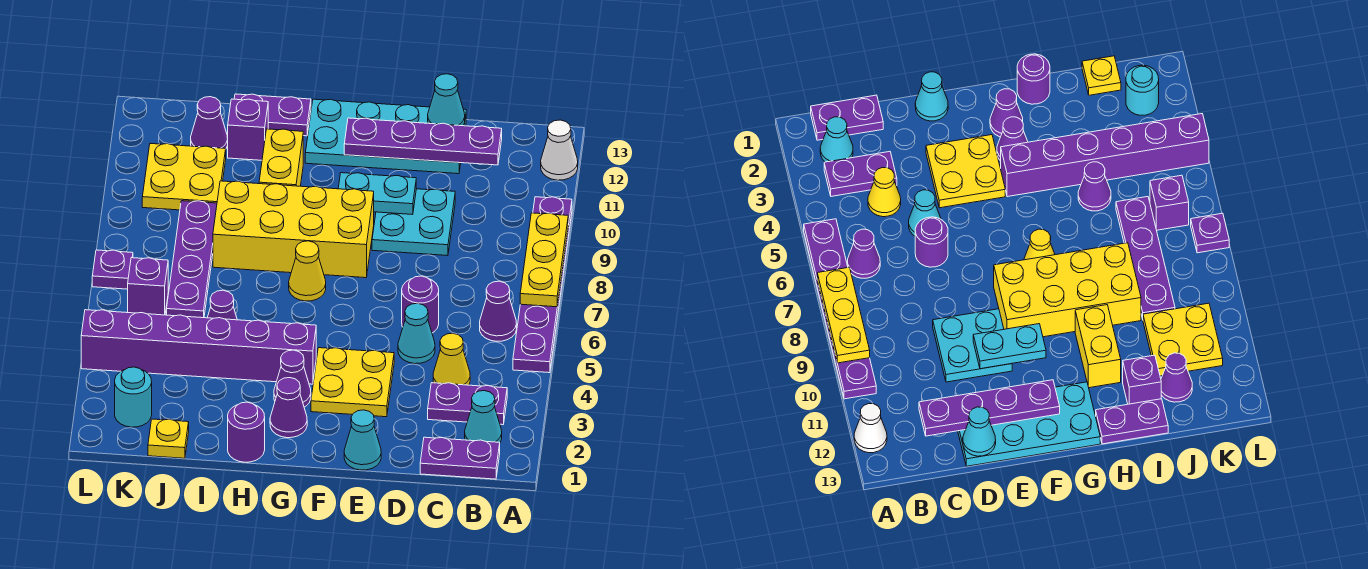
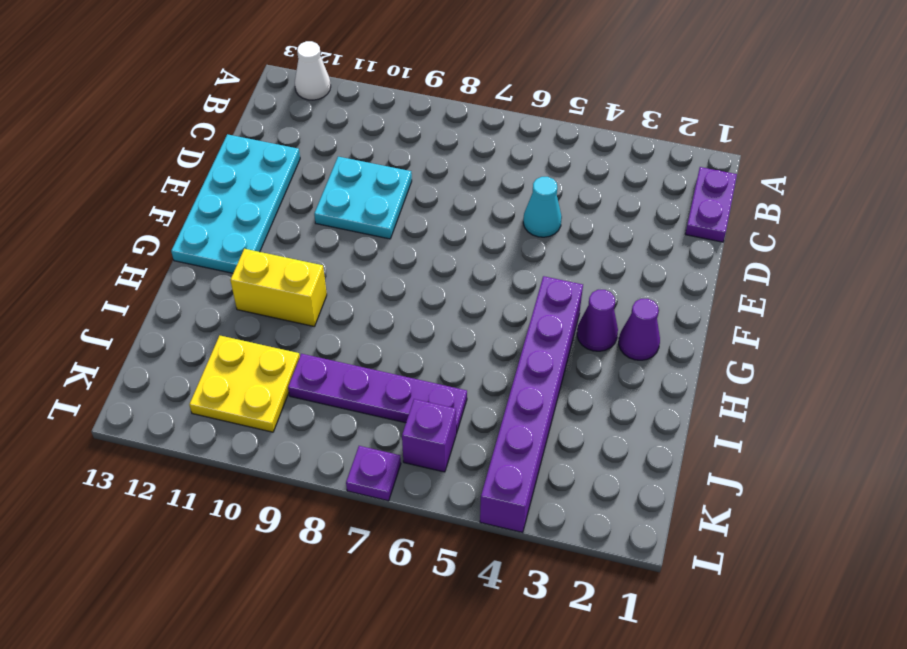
none -> purple plate A5:A10 level 1
none -> cyan cone B2 level 1
none -> purple plate B3:C3 level 1
none -> purple cone B6 level 1

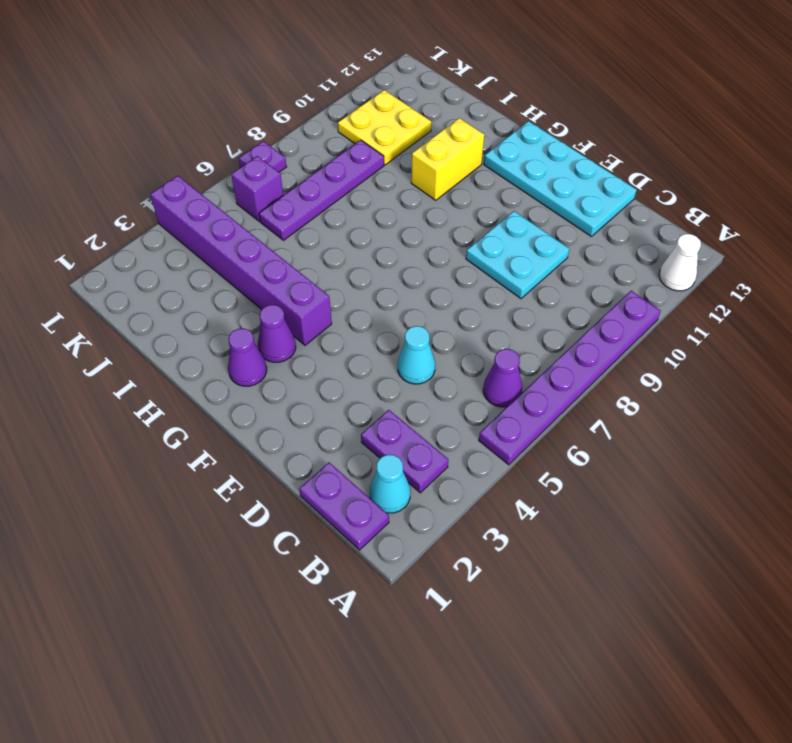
none -> yellow cone C4 level 1
none -> purple round brick D6 level 1
none -> cyan cone E1 level 1
none -> yellow plate E3:F4 level 1

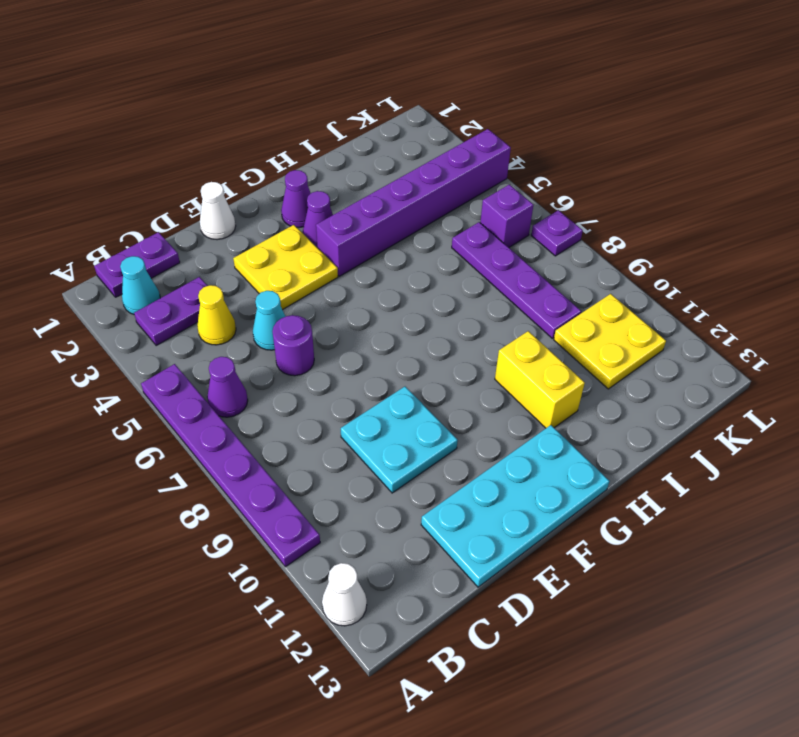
white cone E1 level 1 -> cyan cone E1 level 1
none -> yellow brick F8:I9 level 1
none -> yellow cone G7 level 1
none -> purple round brick H1 level 1
none -> purple plate H13:I13 level 1

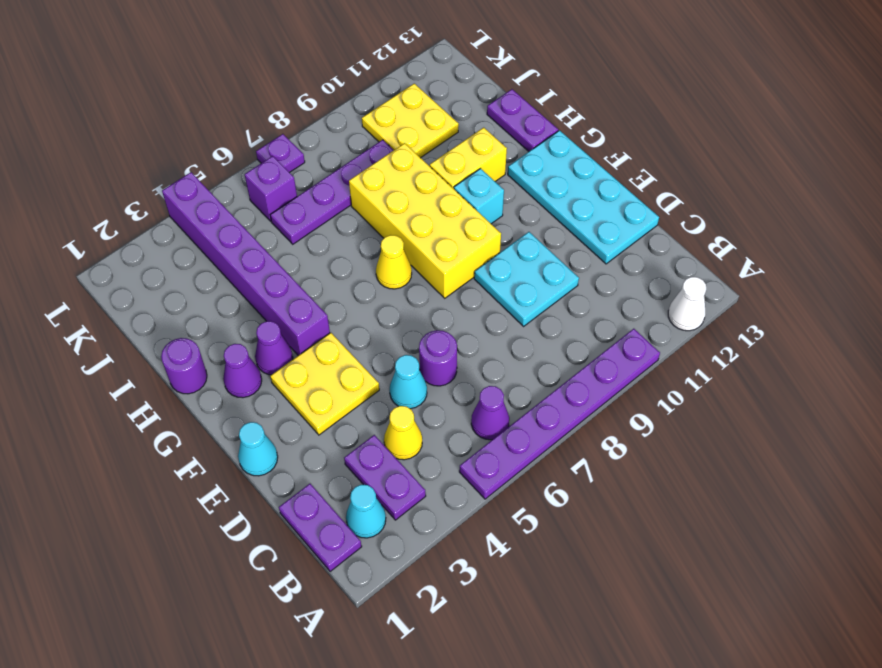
cyan brick G10 level 1 -> none
none -> purple cone I5 level 1
none -> purple brick I12 level 1
none -> yellow plate J1 level 1
none -> purple cone J12 level 1

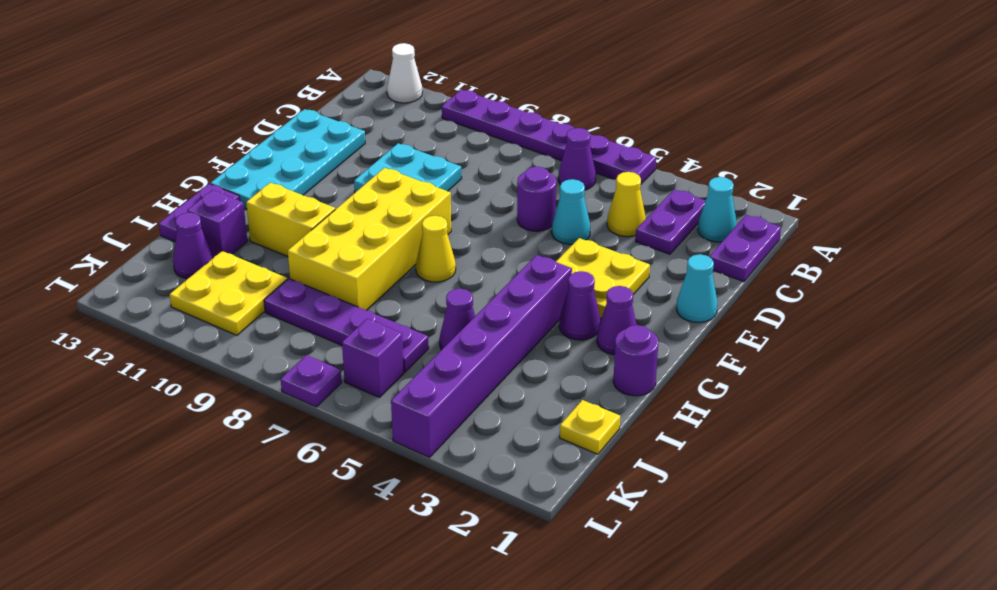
none -> cyan round brick K2 level 1
none -> yellow plate A7:A9 level 2
none -> purple plate C12:F12 level 2
none -> cyan cone D13 level 2

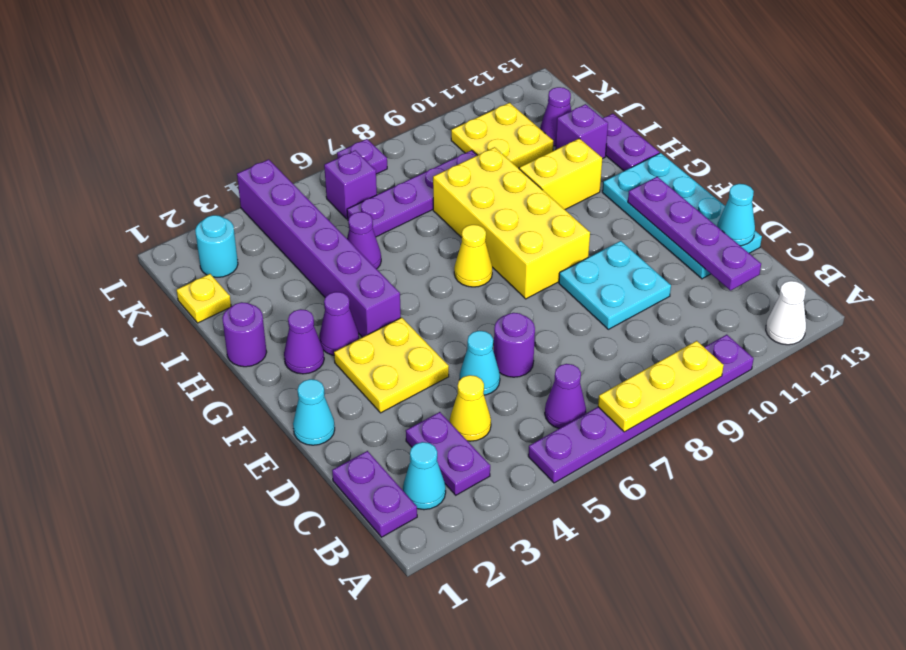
none -> cyan plate E10:F10 level 2

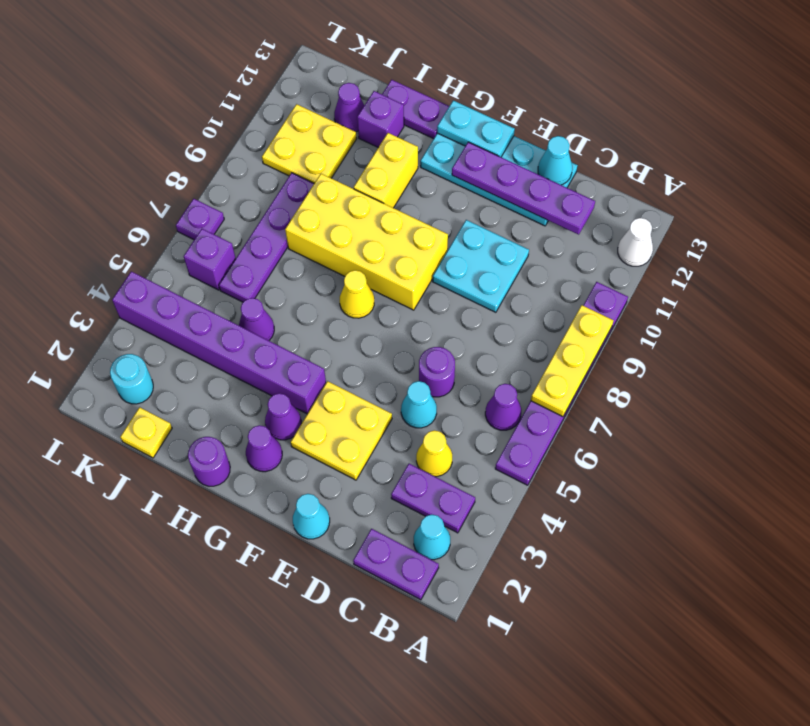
cyan plate F13:G13 level 2 -> cyan plate E10:F10 level 2

